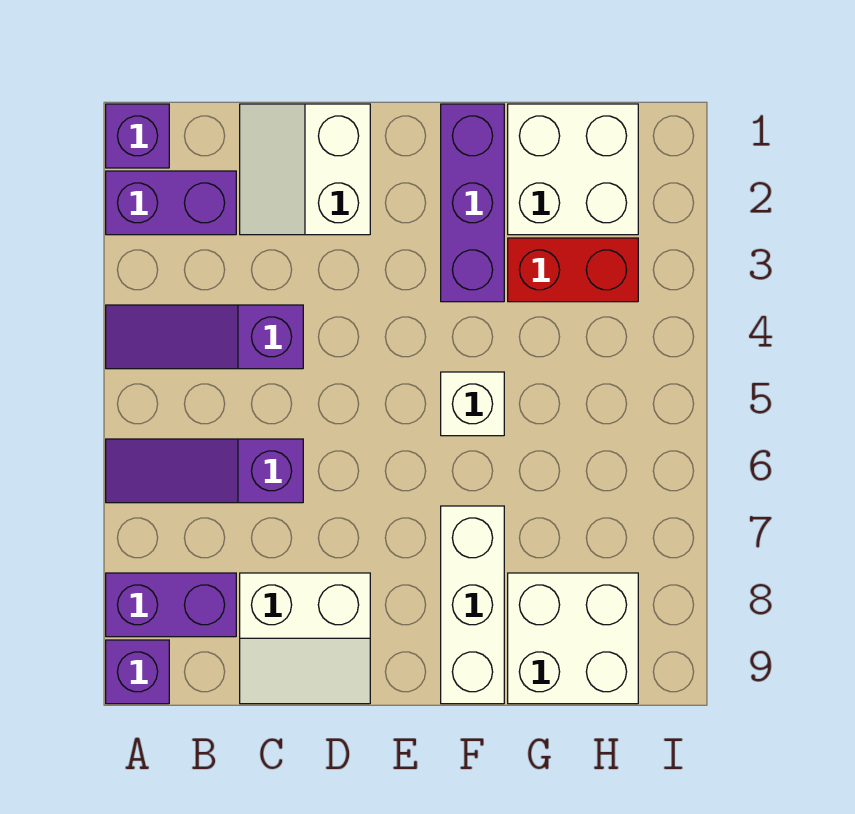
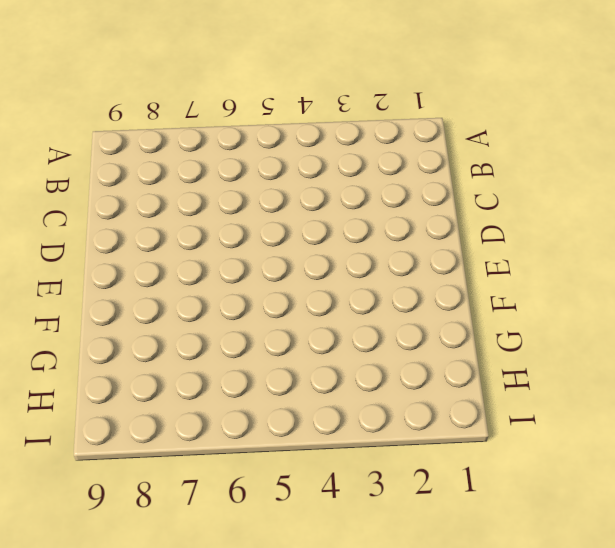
none -> purple brick A1 level 1
none -> purple brick A2:B2 level 1
none -> purple slope A4:C4 level 1 top C

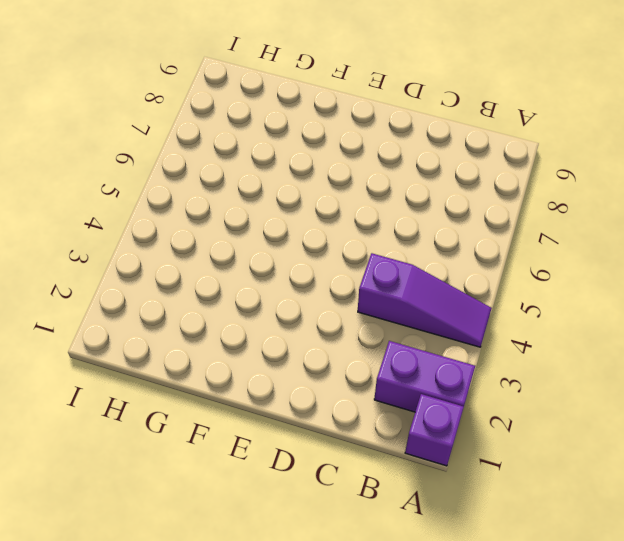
none -> purple slope A6:C6 level 1 top C
none -> purple brick A8:B8 level 1
none -> purple brick A9 level 1

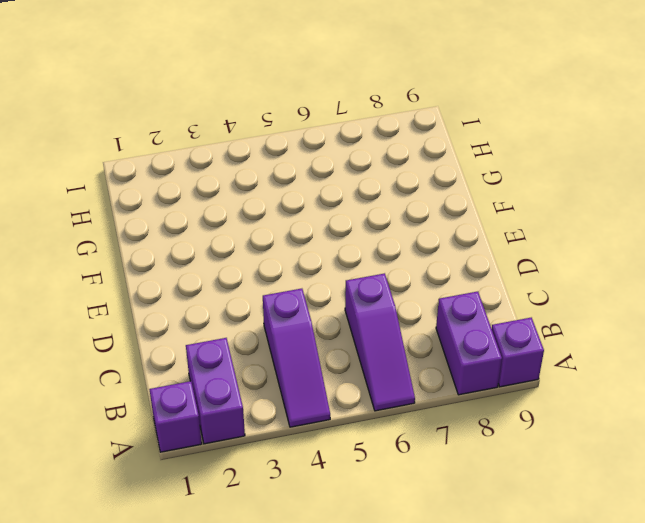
none -> white slope C1:D2 level 1 top D
none -> white slope C8:D9 level 1 top 8
none -> purple brick F1:F3 level 1

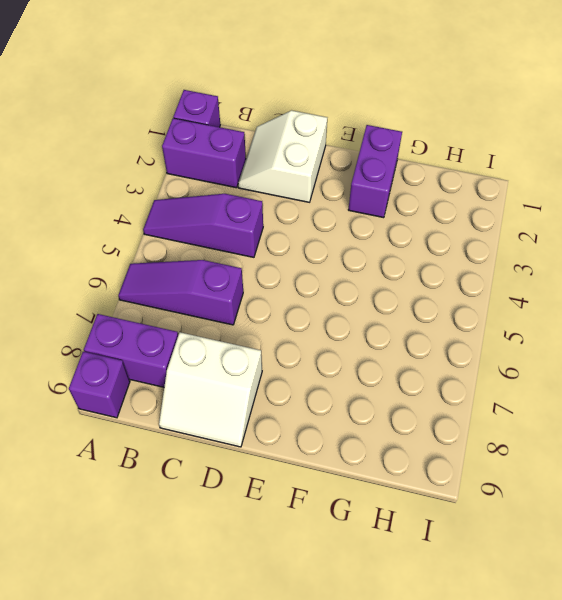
purple brick F1:F2 level 1 -> purple brick F1:F3 level 1
none -> white brick F5 level 1
none -> white brick F7:F9 level 1
none -> white brick G1:H2 level 1

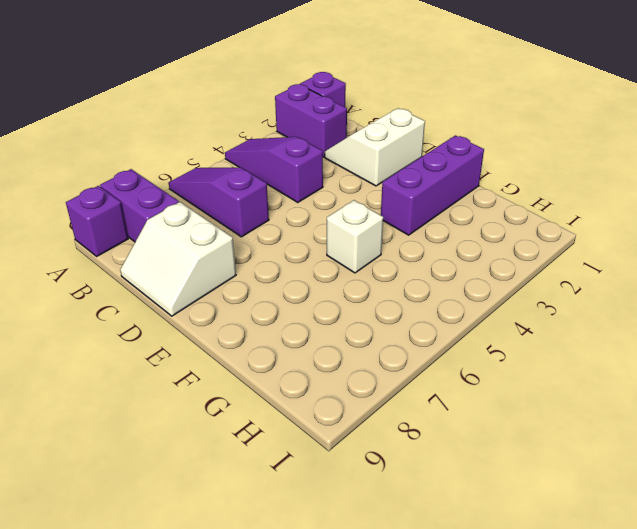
none -> white brick F7:F9 level 1
none -> white brick G1:H2 level 1
none -> red brick G3:H3 level 1

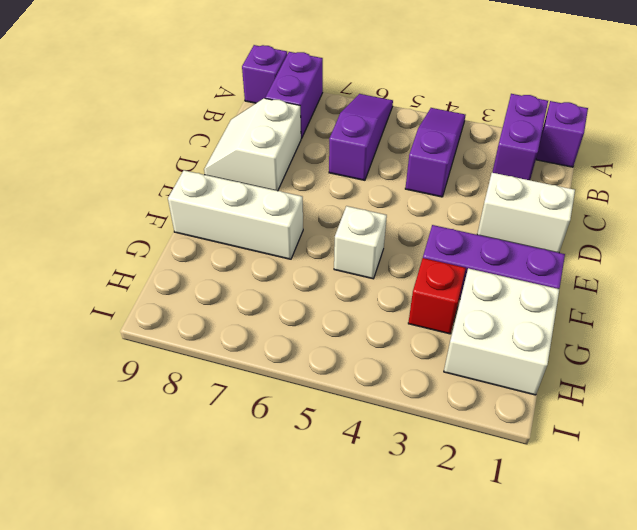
red brick G3 level 1 -> red brick G3:H3 level 1
none -> white brick G8:H9 level 1

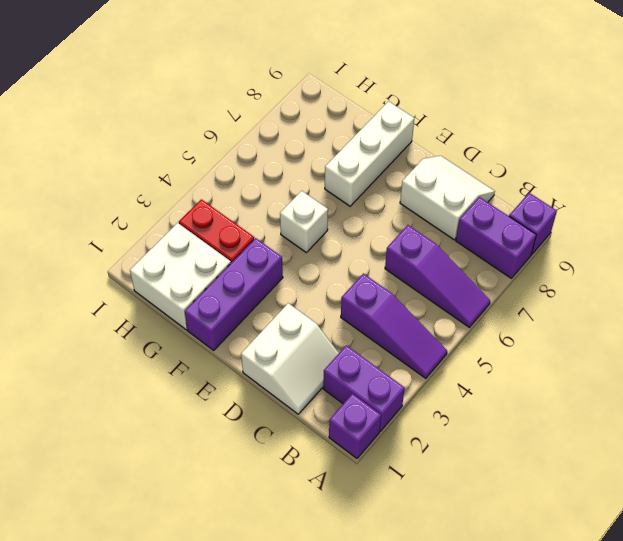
none -> white brick G8:H9 level 1

